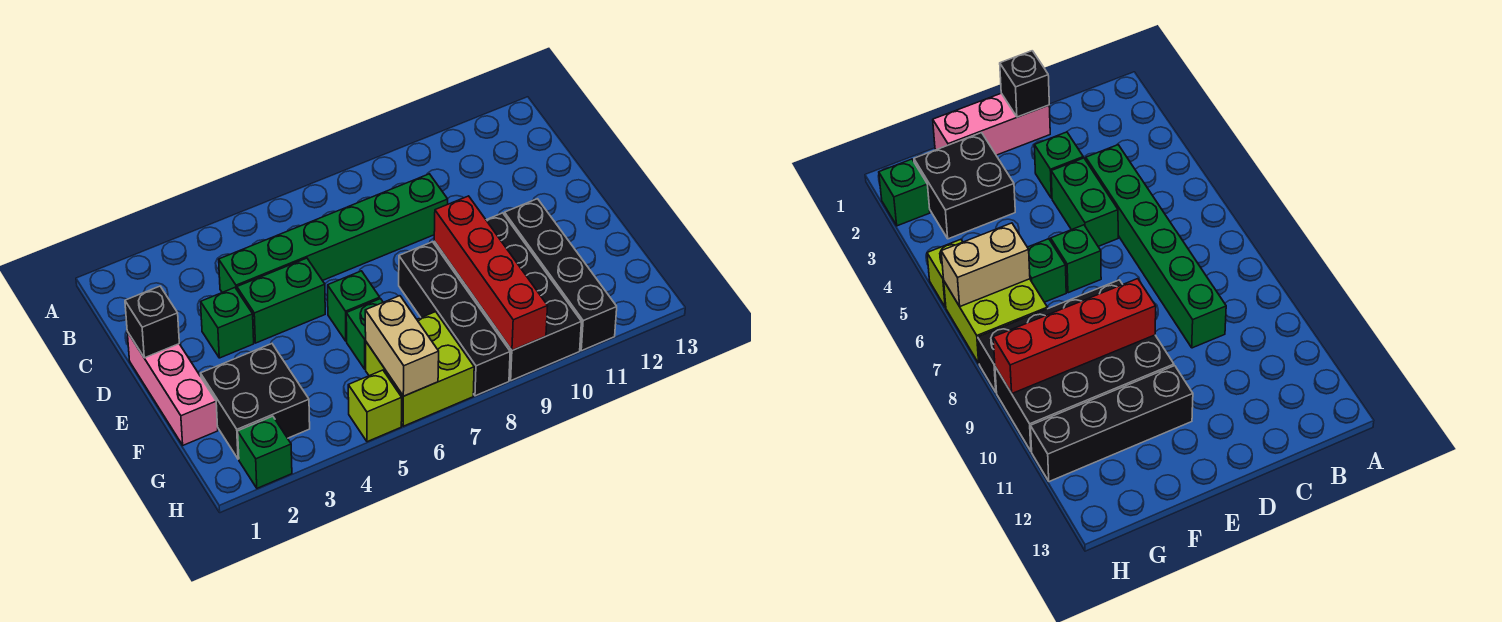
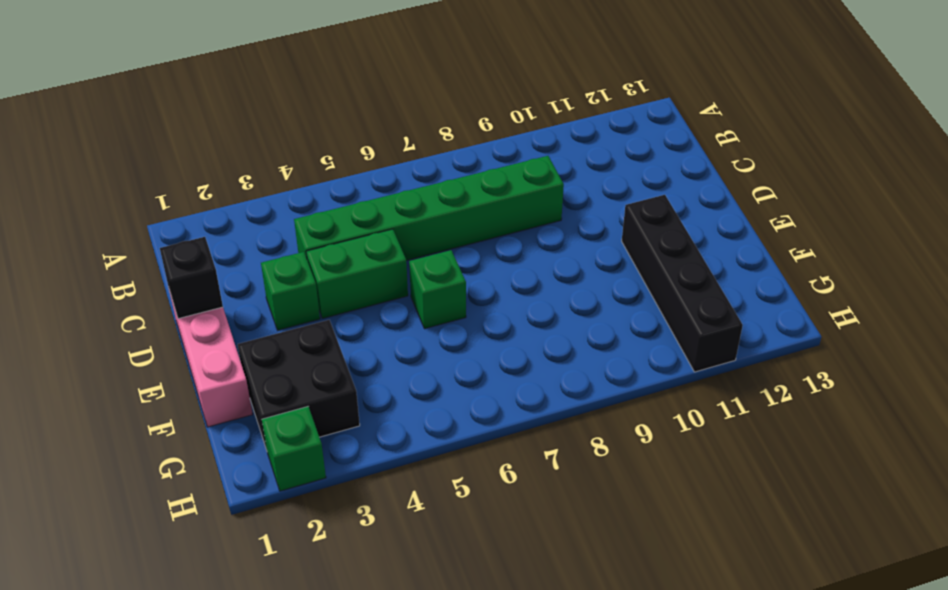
none -> black brick E8:H8 level 1
none -> black brick E9:H10 level 1
none -> green brick F6 level 1

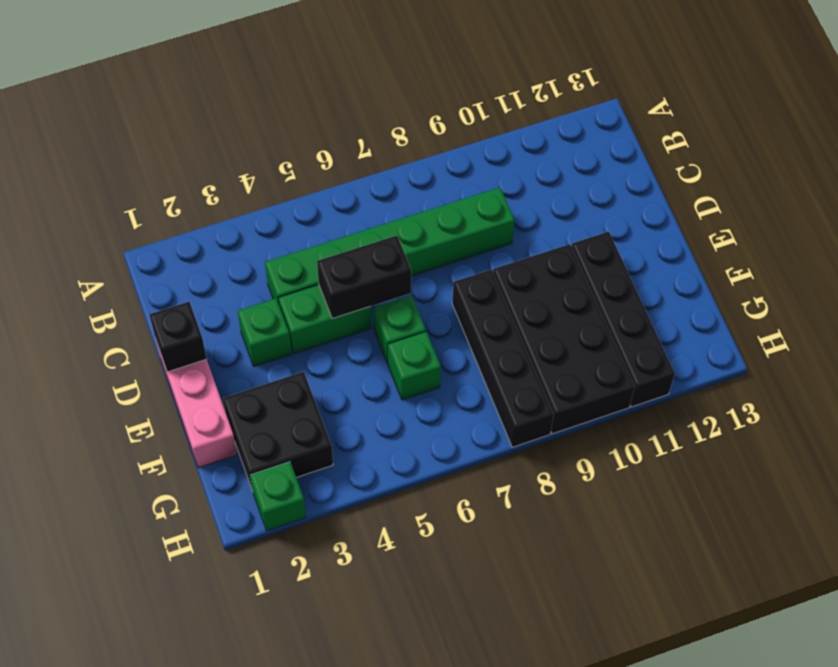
black brick D5:D6 level 2 -> none
none -> lime brick G6:H7 level 1
none -> lime brick H5 level 1
none -> red brick E9:H9 level 2

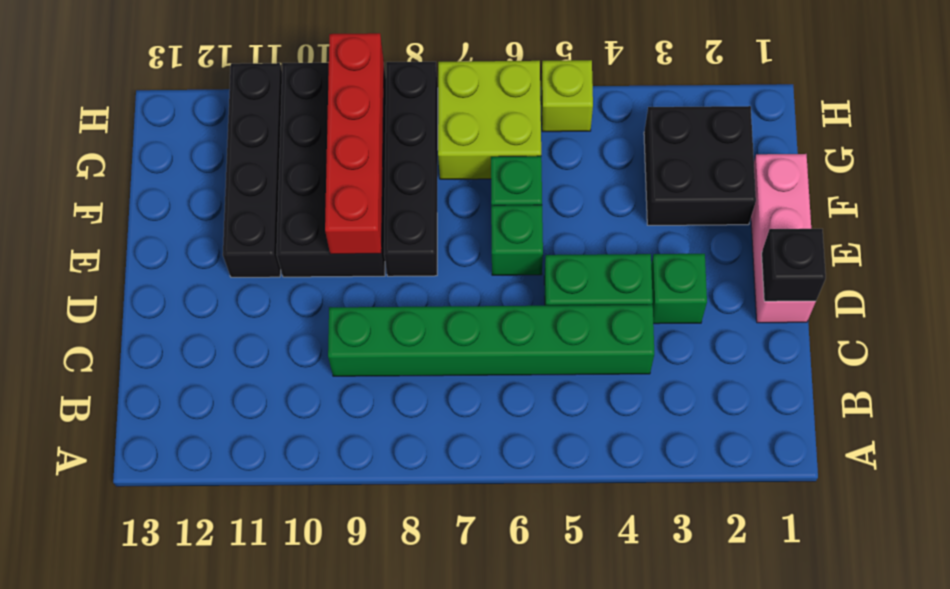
none -> green brick H2 level 1
none -> tan brick G6:H6 level 2

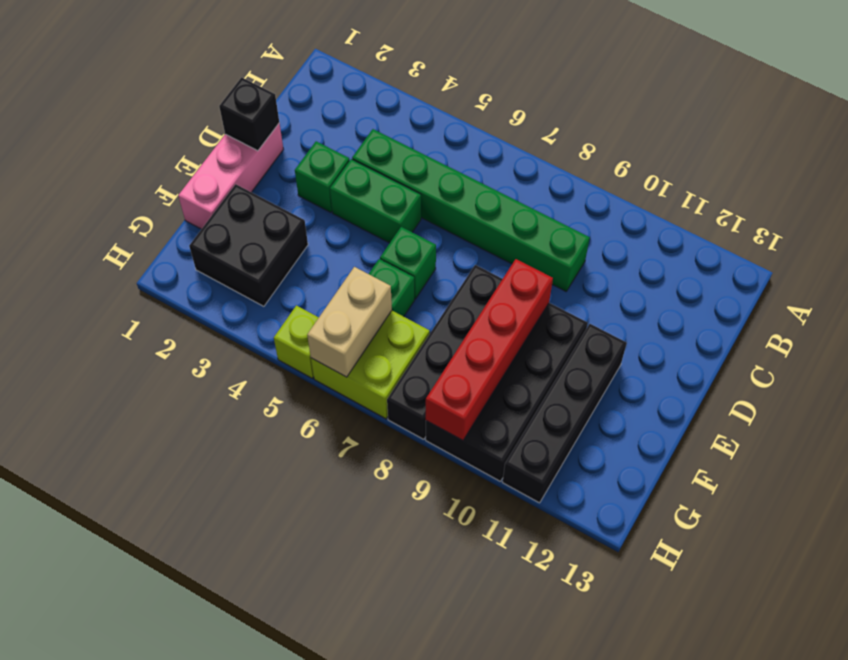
none -> green brick H2 level 1

